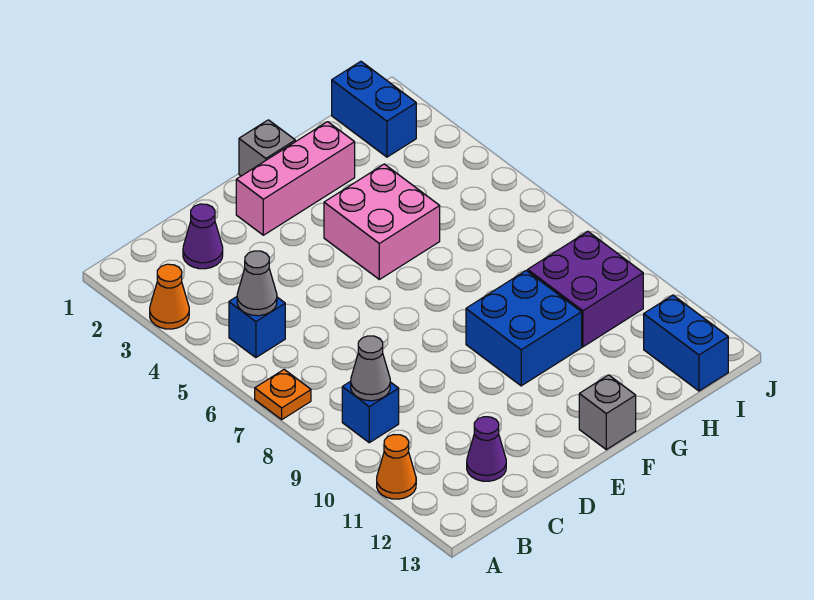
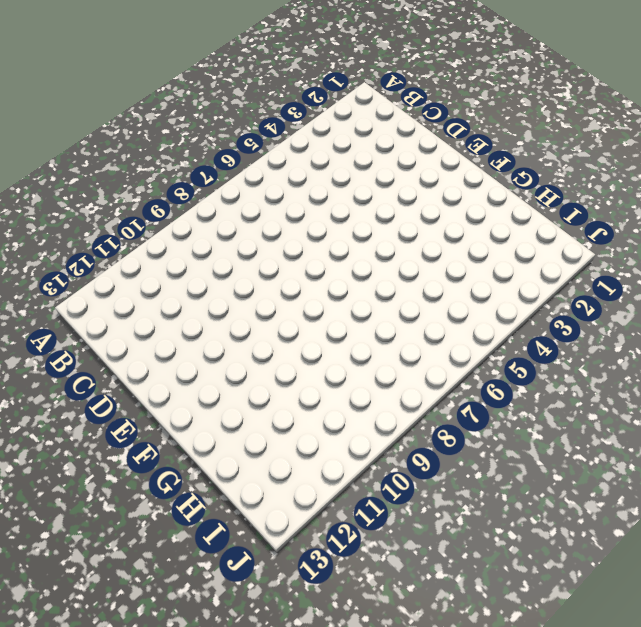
none -> orange cone A3 level 1
none -> orange plate A7 level 1
none -> orange cone A11 level 1

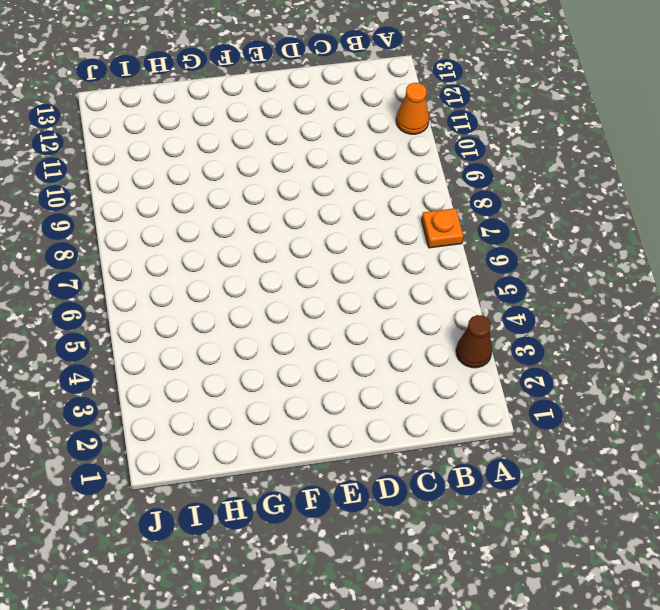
brown cone A3 level 1 -> orange cone A3 level 1
none -> blue brick B5 level 1
none -> blue brick B9 level 1
none -> purple cone C2 level 1

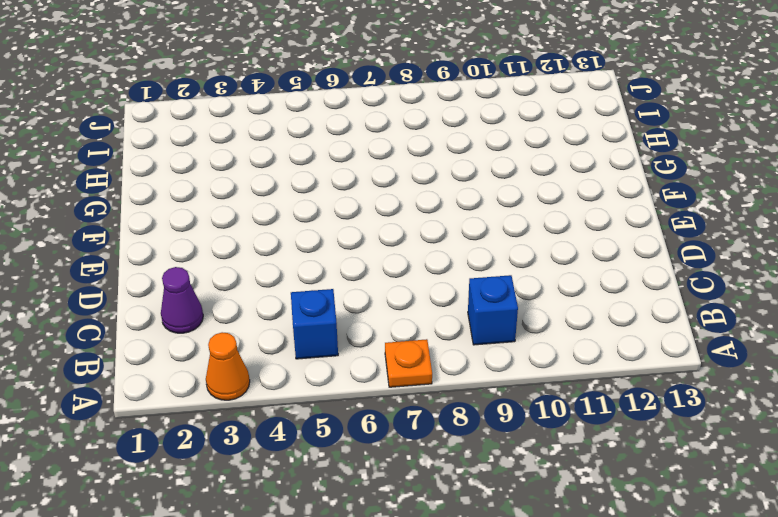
none -> orange cone A11 level 1
none -> purple cone C12 level 1
none -> pink brick E2:G2 level 1

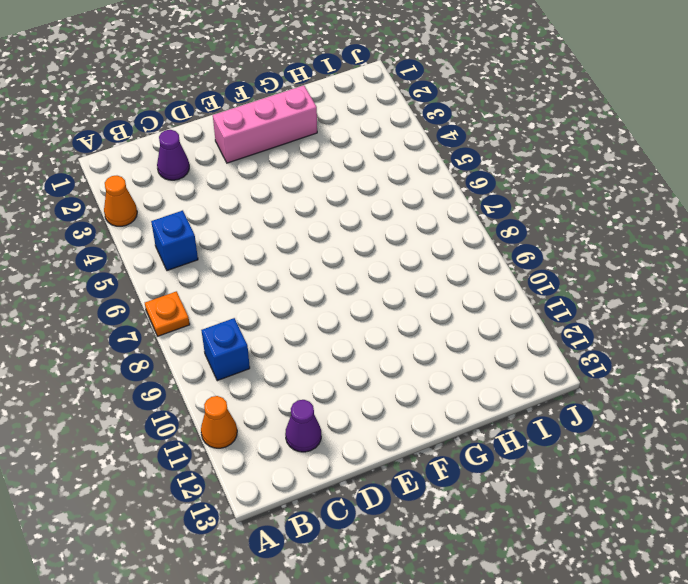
none -> grey brick F1 level 1
none -> pink brick F4:G5 level 1
none -> blue brick F9:G10 level 1

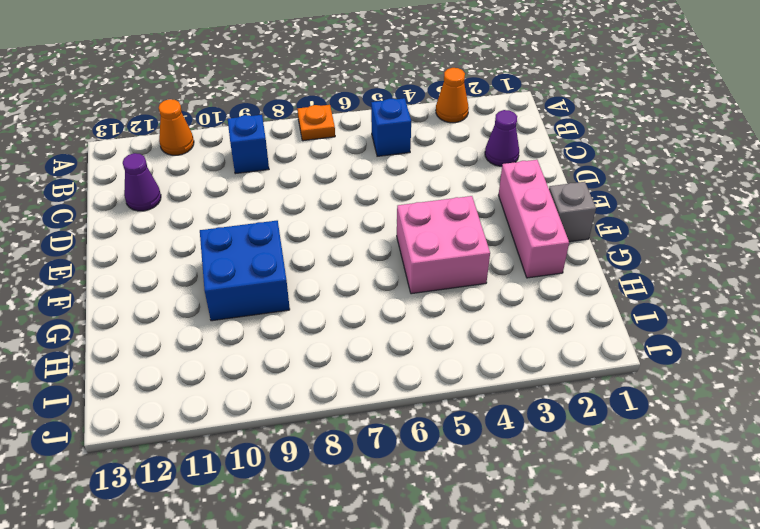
none -> grey brick F13 level 1
none -> purple brick H9:I10 level 1
none -> blue brick I1:I2 level 1

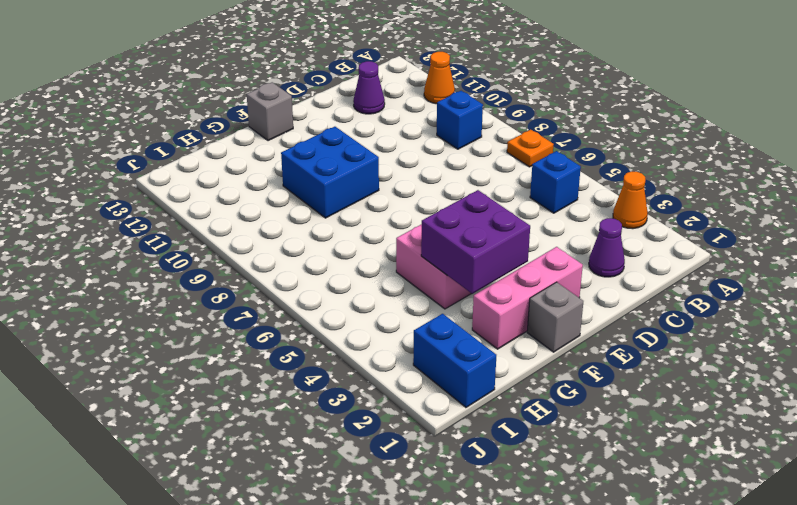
purple brick F3:G4 level 2 -> purple brick H9:I10 level 1
none -> blue brick I12:I13 level 1
none -> grey cone B5 level 2
none -> grey cone B9 level 2

